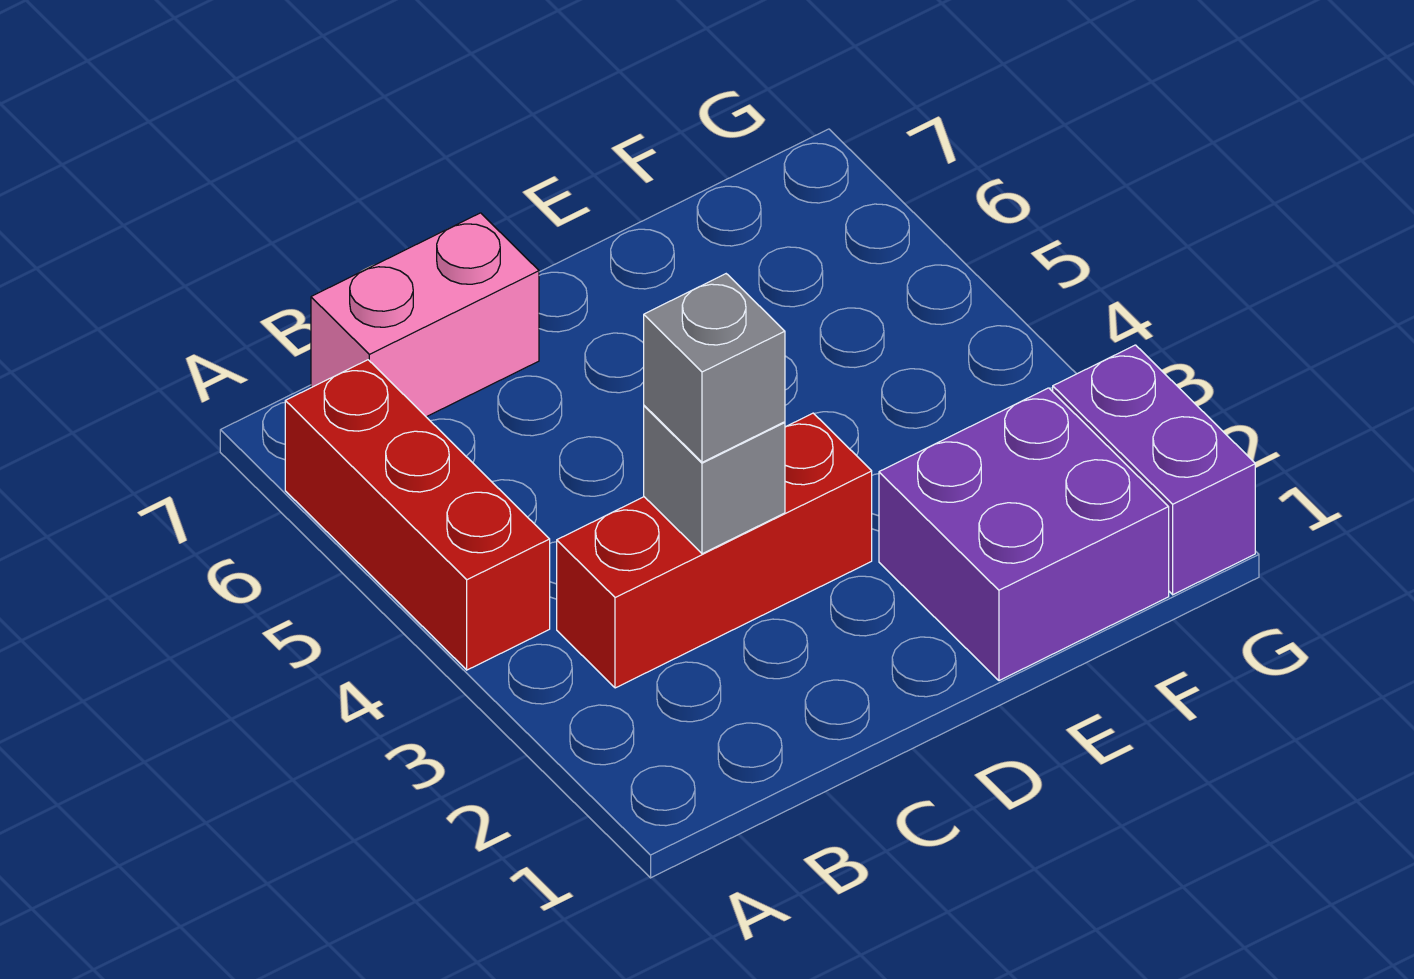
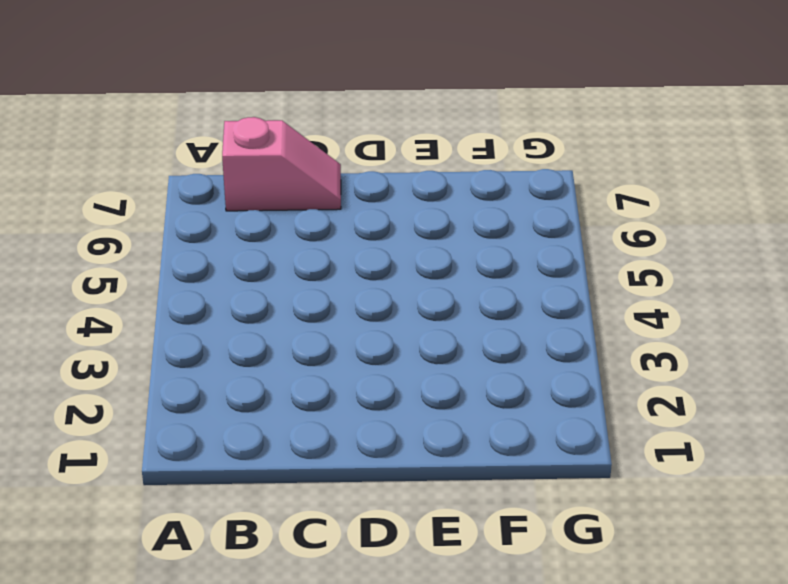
pink slope B7:C7 level 1 top B -> pink brick B7:C7 level 1
none -> red brick A4:A6 level 1
none -> red brick B3:D3 level 1

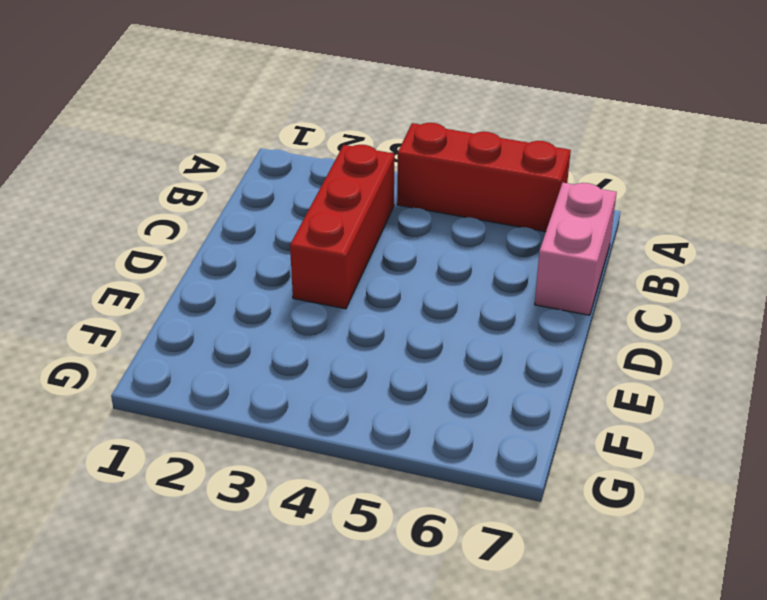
none -> purple brick E1:F2 level 1
none -> purple brick G1:G2 level 1

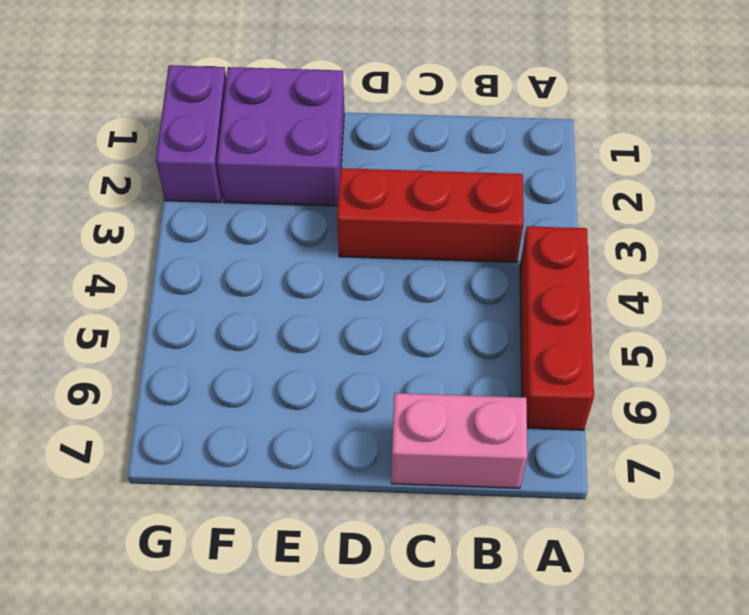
none -> grey brick C3 level 2
none -> grey brick C3 level 3

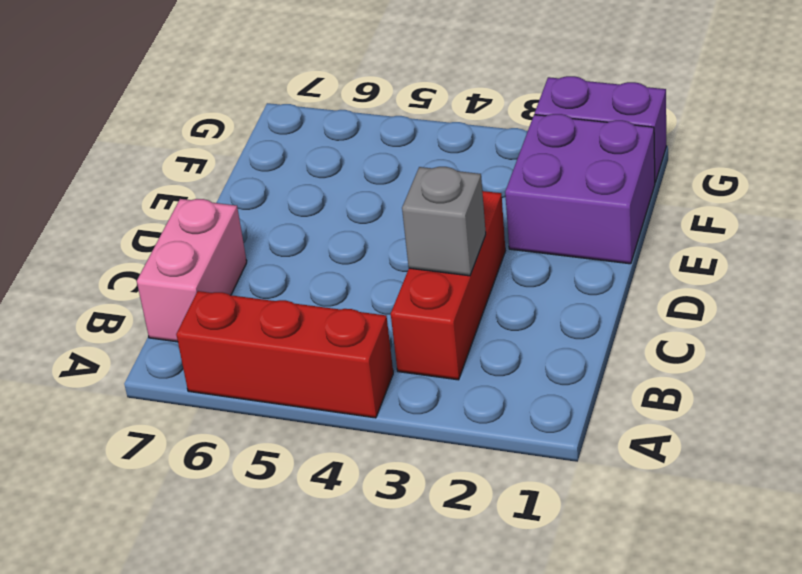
none -> grey brick C3 level 3

